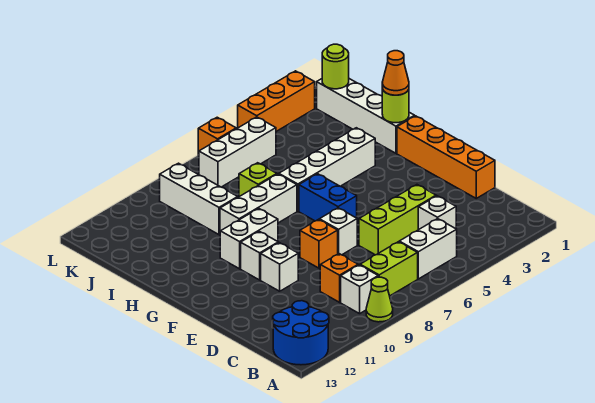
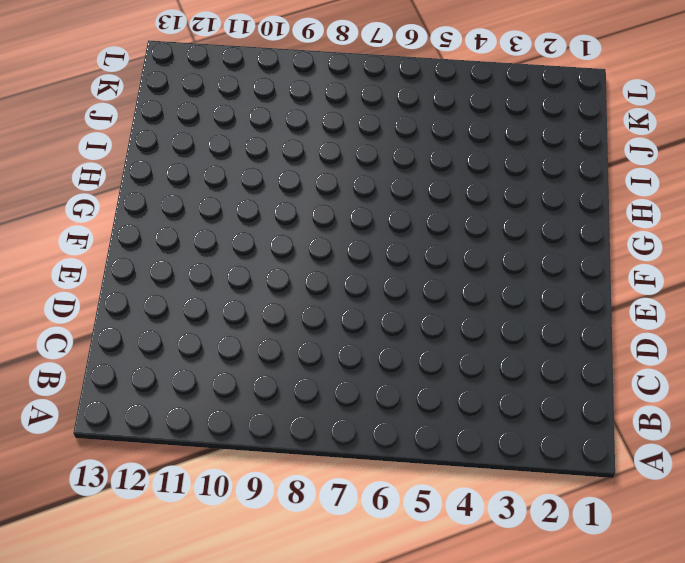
none -> lime cone A9 level 1
none -> blue round brick A12:B13 level 1
none -> white brick B5:B6 level 1

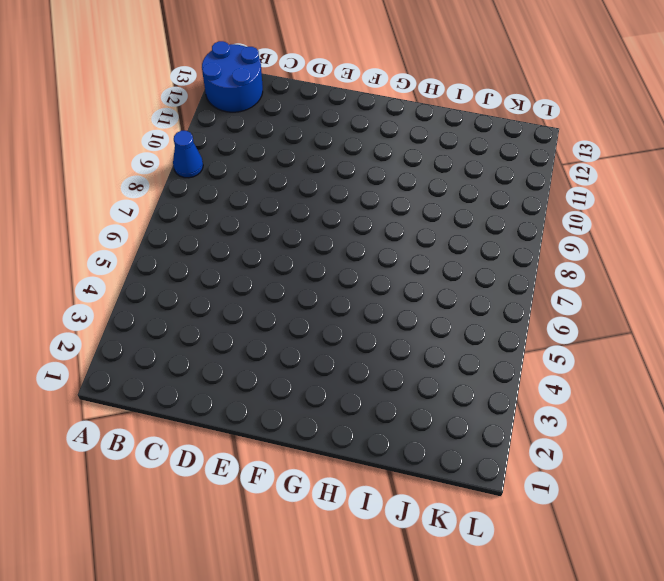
blue cone A9 level 1 -> lime cone A9 level 1
none -> white brick B5:B6 level 1
none -> lime brick B7:B8 level 1
none -> white brick B9 level 1

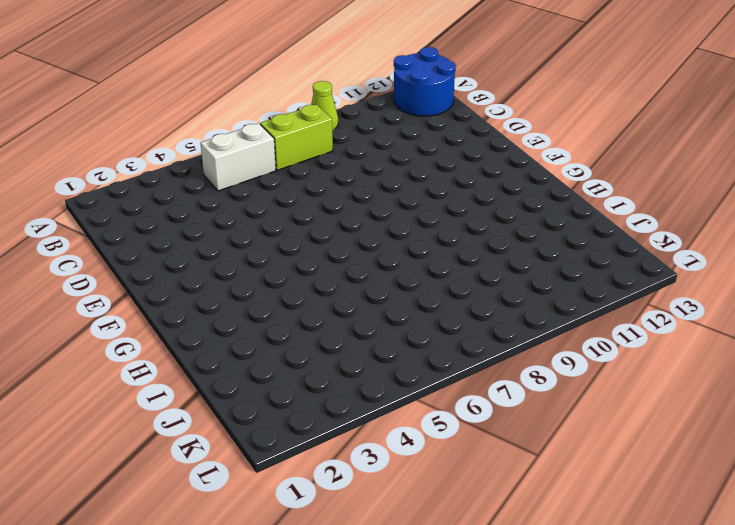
none -> white brick B9 level 1
none -> white brick C4 level 1
none -> orange brick C9 level 1

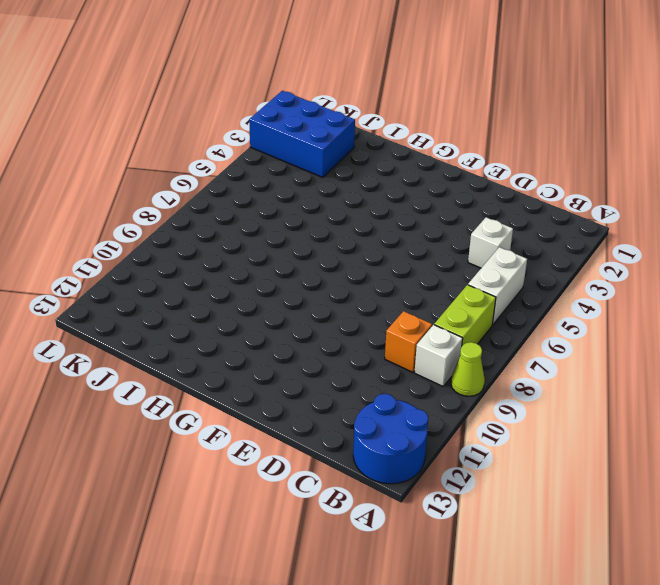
blue brick J2:L3 level 1 -> orange brick L2:L4 level 1
none -> orange brick D1:G1 level 1
none -> lime brick D4:D6 level 1
none -> white brick E7 level 1

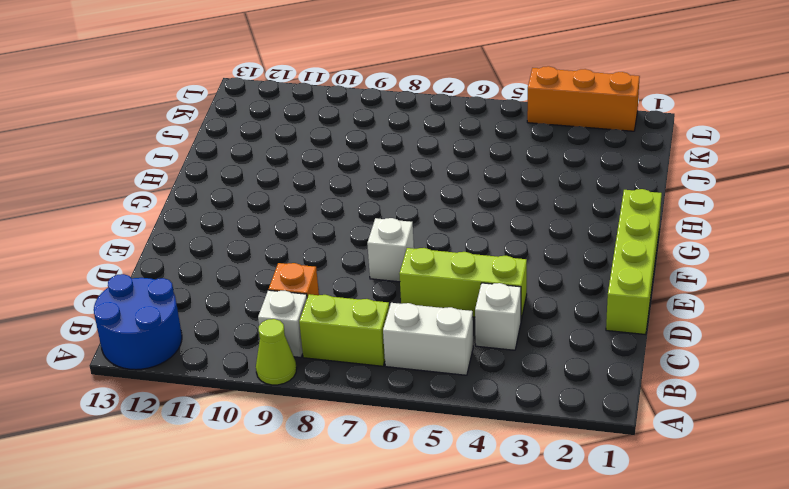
lime brick D1:G1 level 1 -> orange brick D1:G1 level 1
none -> orange brick E8 level 1
none -> white brick E10 level 1
none -> blue brick F6:G6 level 1

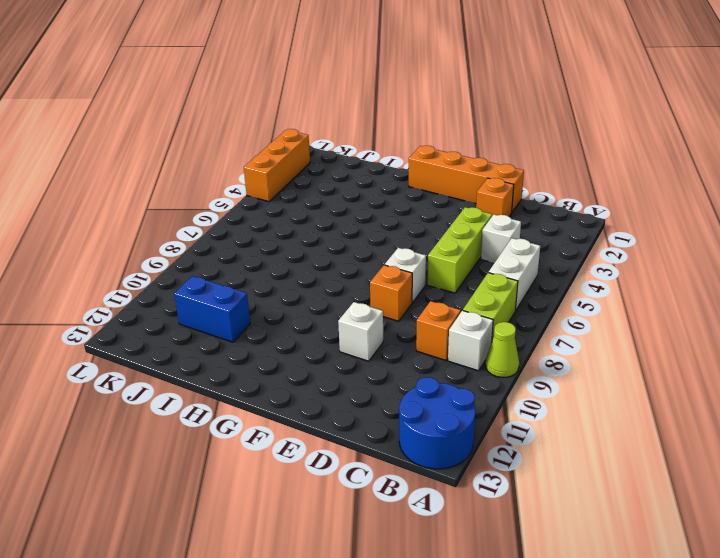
orange brick D2 level 1 -> orange brick L6 level 1
blue brick I11:J11 level 1 -> blue brick F6:G6 level 1
none -> white brick F10 level 1
none -> white brick G9:G10 level 1
none -> white brick H1:K1 level 1

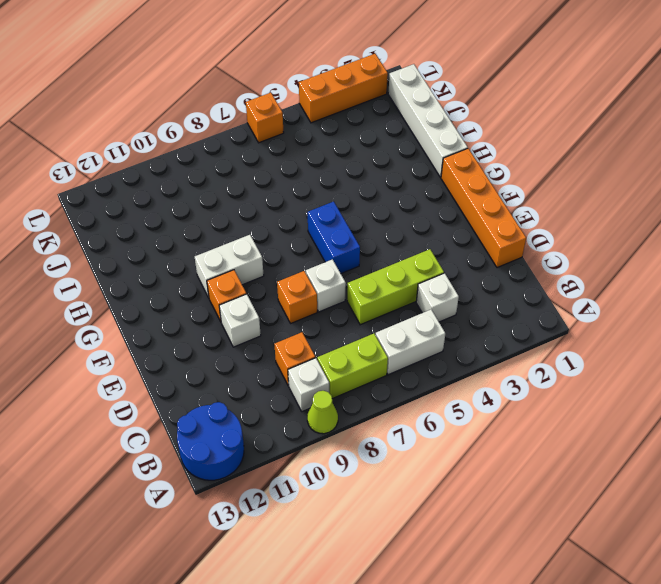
orange brick F10 level 1 -> white brick F10 level 1
none -> white brick H3:H6 level 1
none -> white brick H7:H9 level 1
none -> lime brick I7 level 1

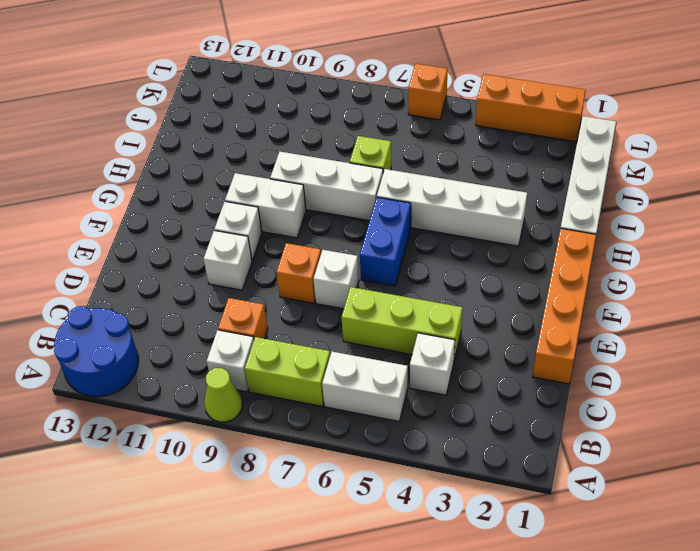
none -> white brick I9:K9 level 1
none -> white brick K5:K7 level 1
none -> lime round brick H1 level 2

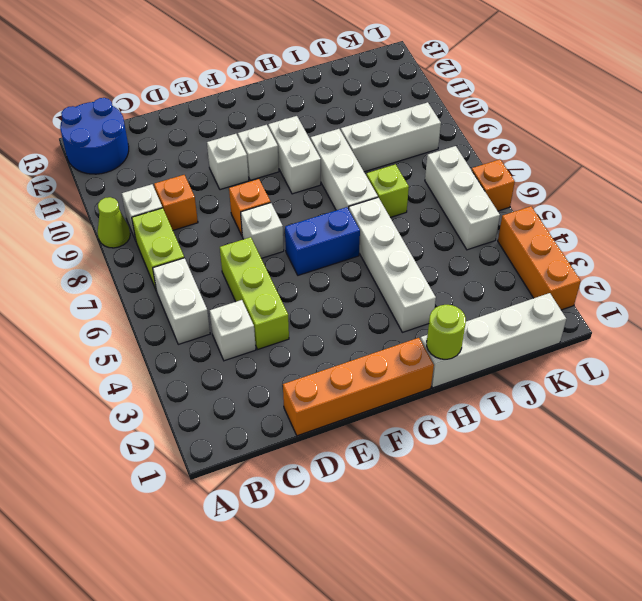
none -> lime round brick K1 level 2
none -> orange cone H1 level 3

